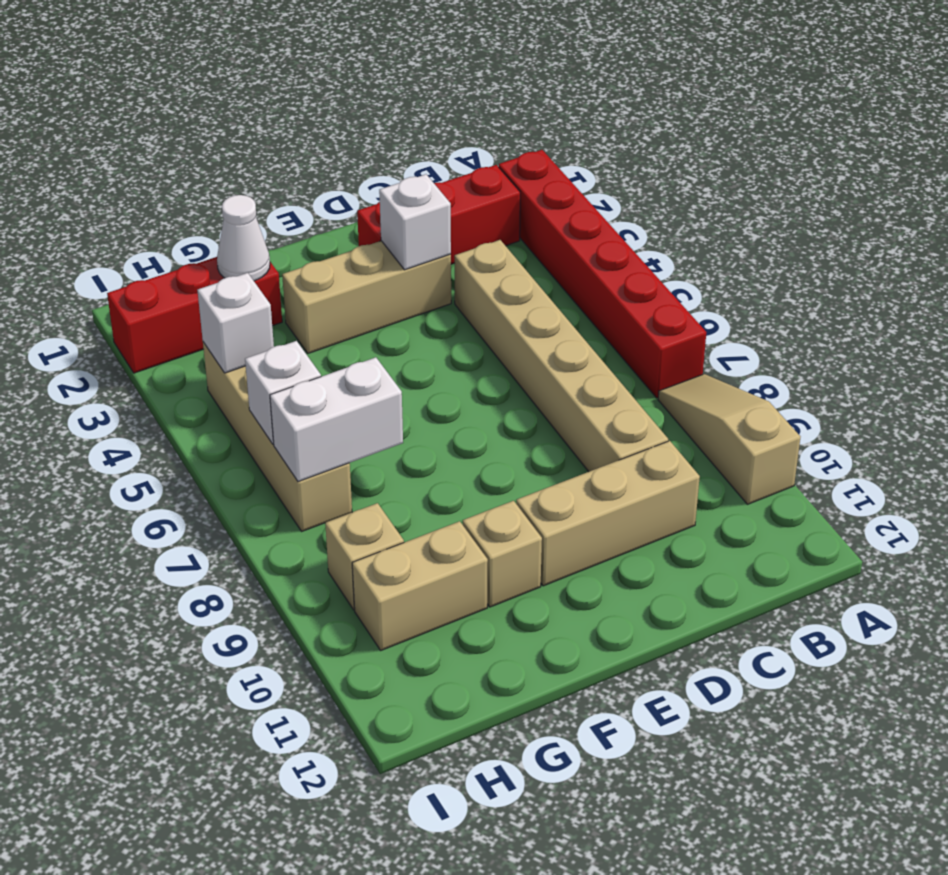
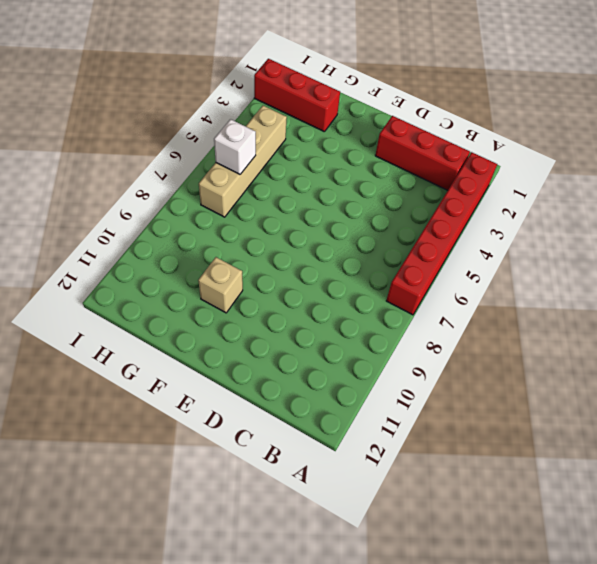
none -> tan slope A8:A10 level 1 top 10
none -> tan brick C4:C9 level 1
none -> tan brick C10:E10 level 1

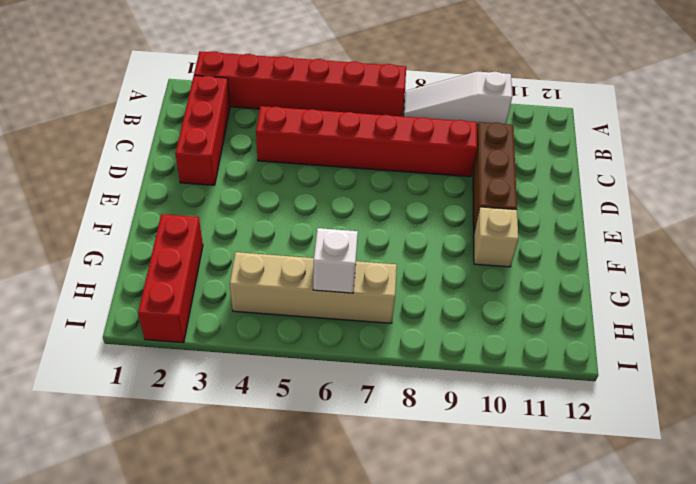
white slope A8:A10 level 1 top 10 -> tan slope A8:A10 level 1 top 10
red brick C4:C9 level 1 -> tan brick C4:C9 level 1
brown brick C10:E10 level 1 -> tan brick C10:E10 level 1
none -> tan brick D3:F3 level 1
none -> tan brick G10:H10 level 1
none -> tan brick H9 level 1

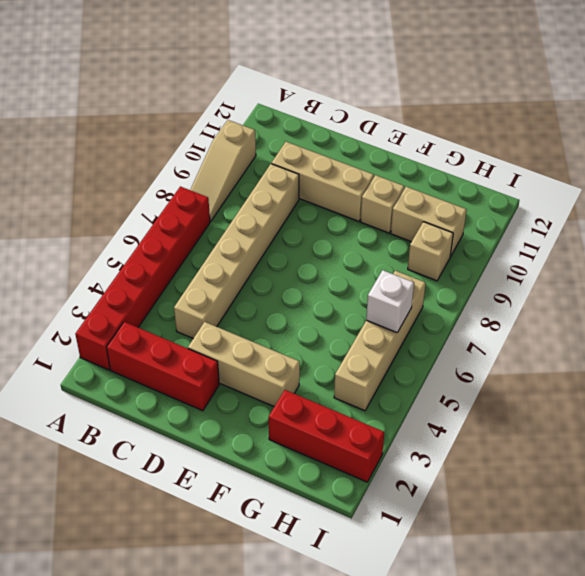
none -> white brick D3 level 2
none -> white cone G2 level 2
none -> white brick G7:H7 level 2

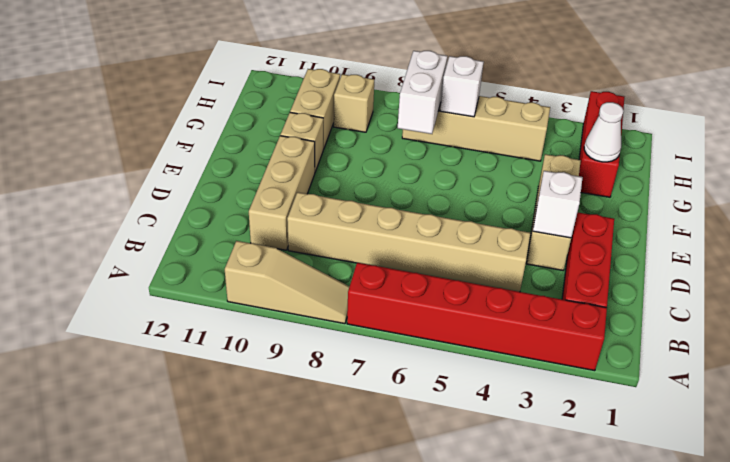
none -> white brick H4 level 2

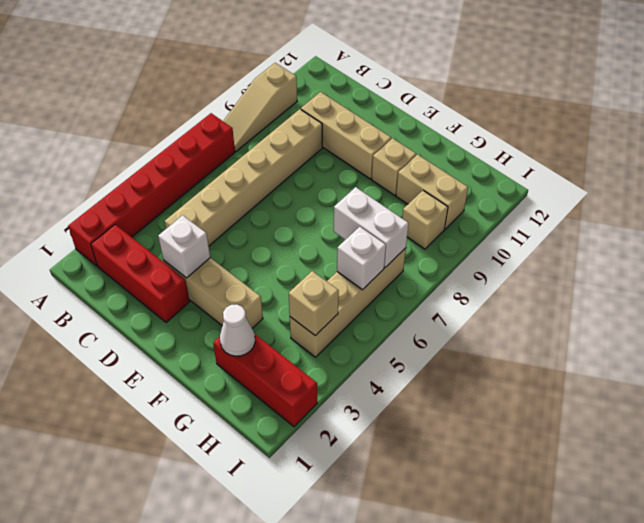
tan brick H4 level 2 -> white brick H4 level 2

